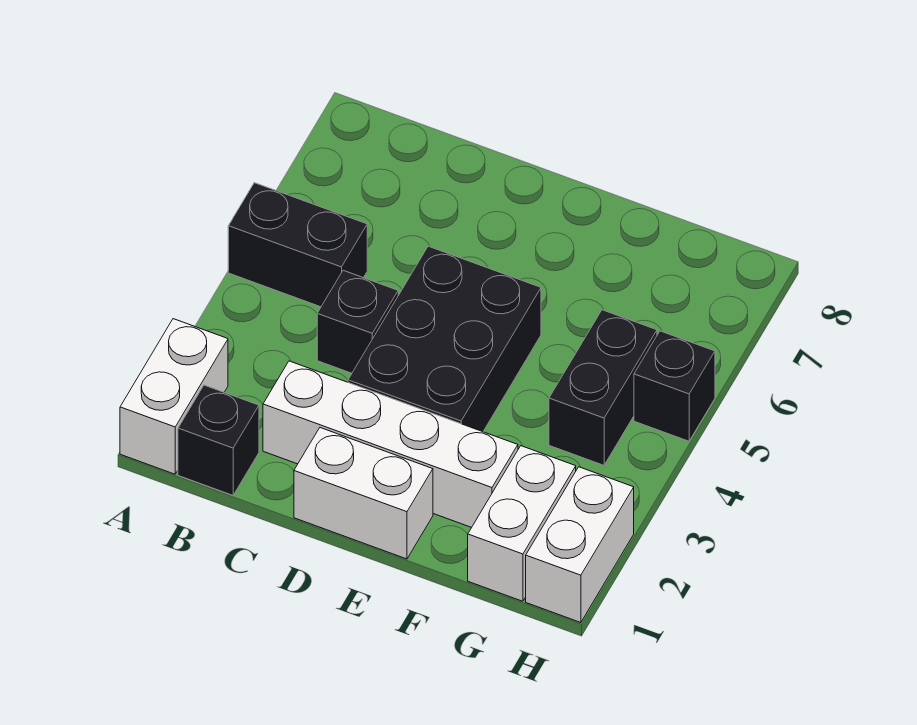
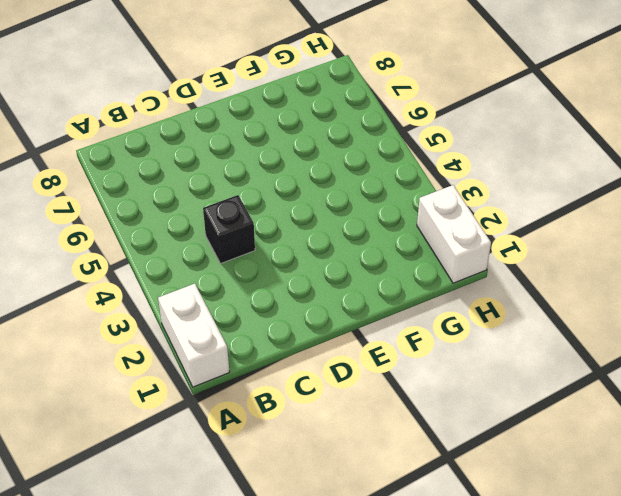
none -> black brick A5:B5 level 1
none -> black brick B1 level 1

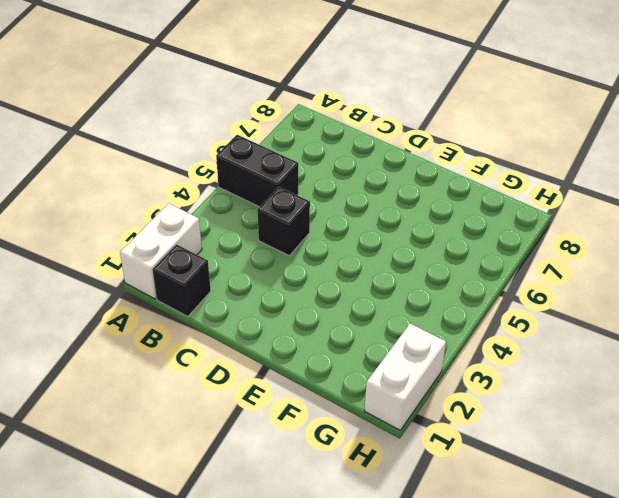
none -> white brick C2:F2 level 1
none -> white brick D1:E1 level 1

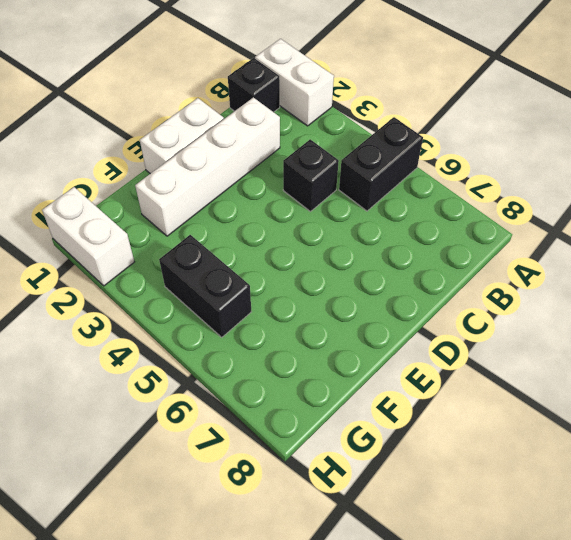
none -> black brick D3:E5 level 1
none -> white brick G1:G2 level 1

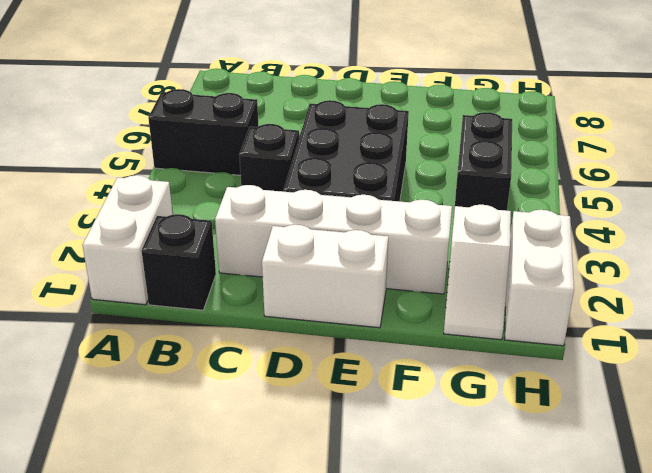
white slope G1:G2 level 1 top 2 -> white brick G1:G2 level 1
none -> black brick H5 level 1

